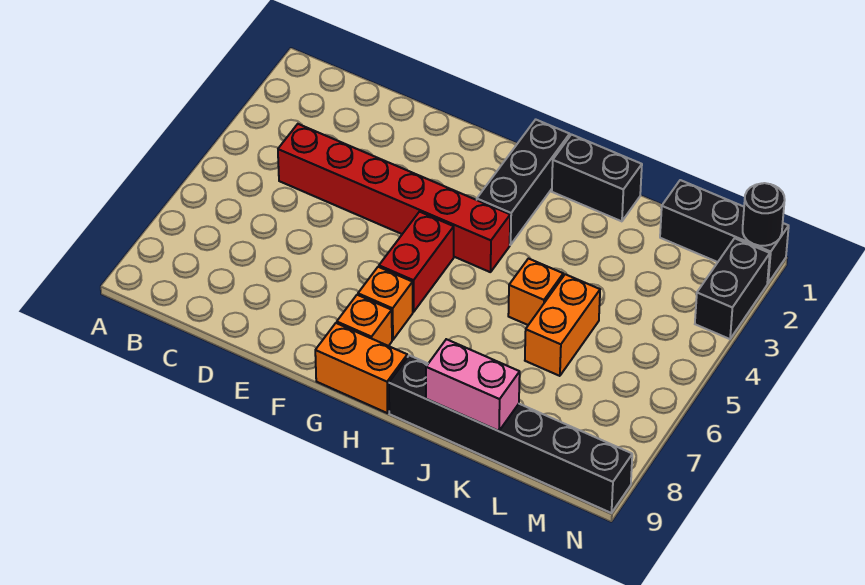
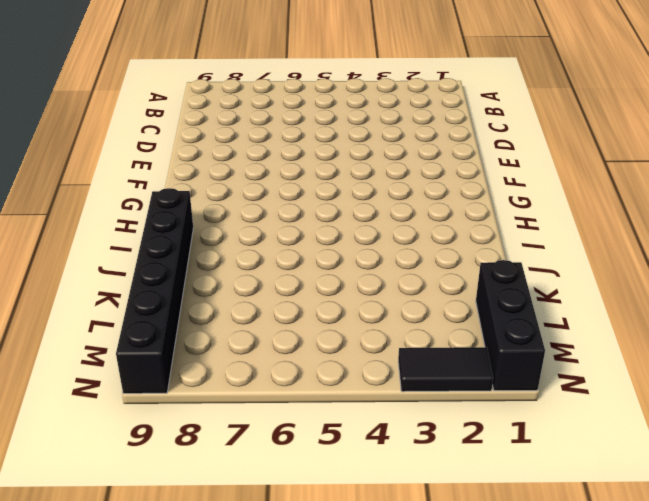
black tile N2:N3 level 1 -> black brick N2:N3 level 1
none -> red brick C4:H4 level 1
none -> red brick G5:G6 level 1
none -> orange brick G7 level 1

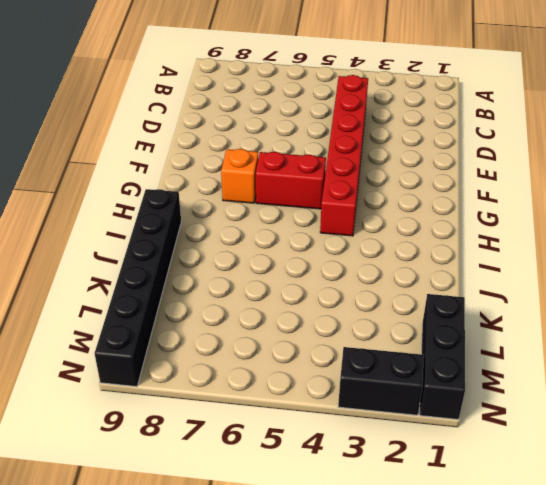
none -> orange brick G8 level 1
none -> orange brick G9:H9 level 1
none -> black brick H1:H3 level 1

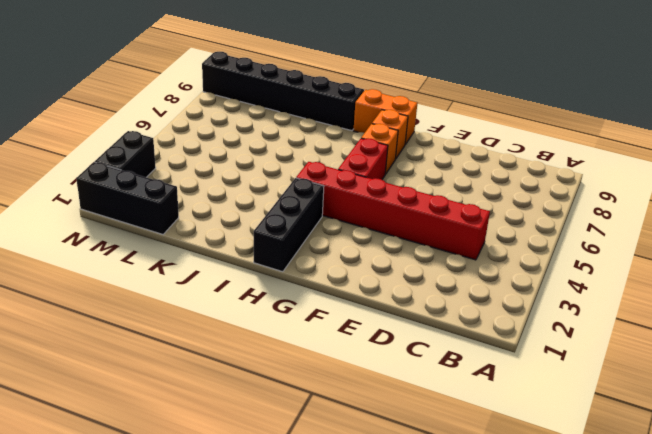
none -> black brick I1:J1 level 1
none -> orange brick J5 level 1
none -> orange brick K5:K6 level 1

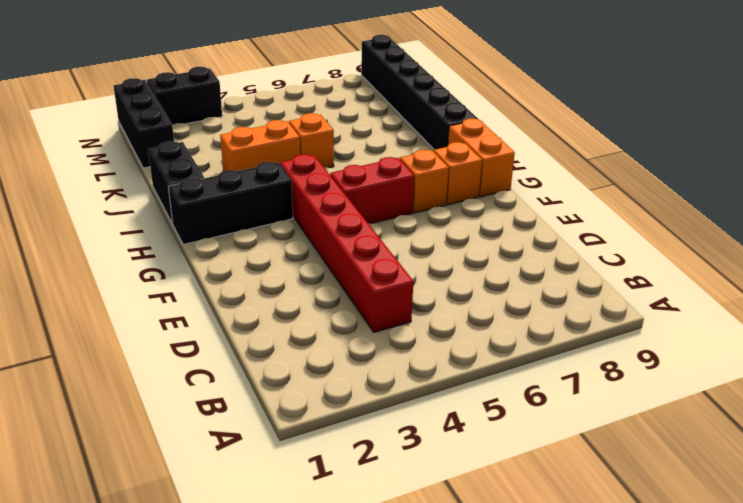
orange brick J3:J4 level 1 -> orange brick K5:K6 level 1
none -> pink brick J9:K9 level 2
none -> black round brick N1 level 2

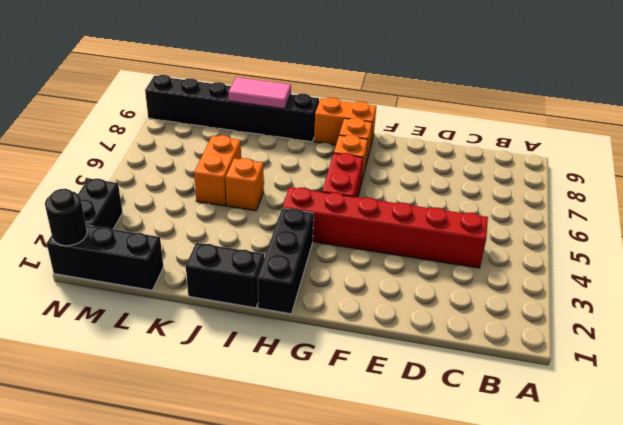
pink tile J9:K9 level 2 -> pink brick J9:K9 level 2

